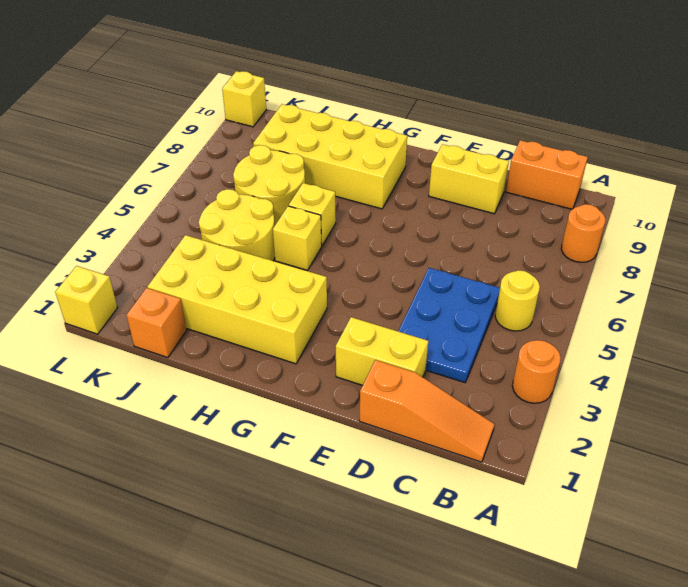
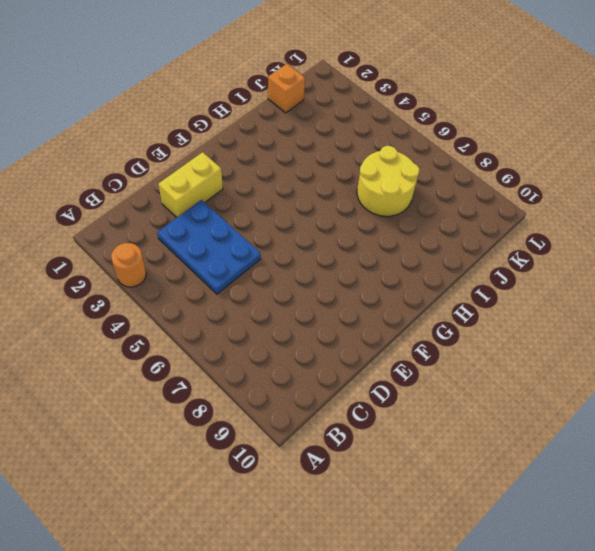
none -> orange round brick A8 level 1
none -> orange slope B1:D1 level 1 top D
none -> yellow round brick B5 level 1

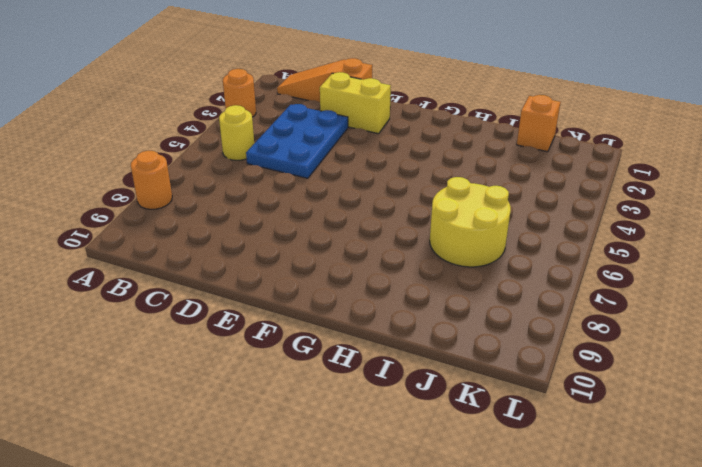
none -> orange brick B10:C10 level 1
none -> yellow brick D9:E9 level 1
none -> yellow brick G2:J3 level 1

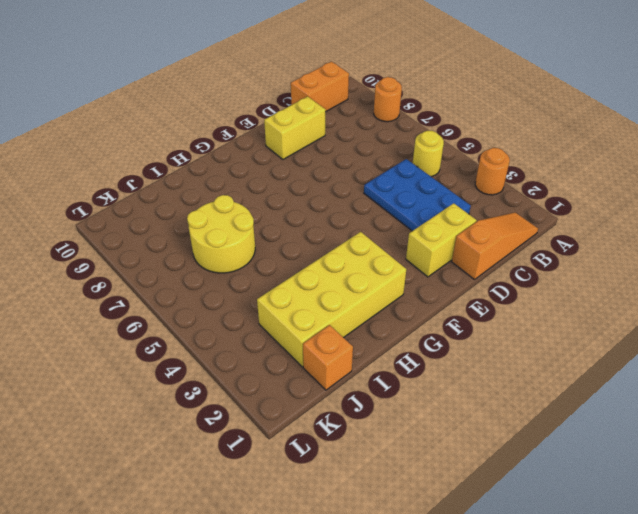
none -> yellow brick G8:J9 level 1
none -> yellow brick H5 level 1
none -> yellow brick H6 level 1

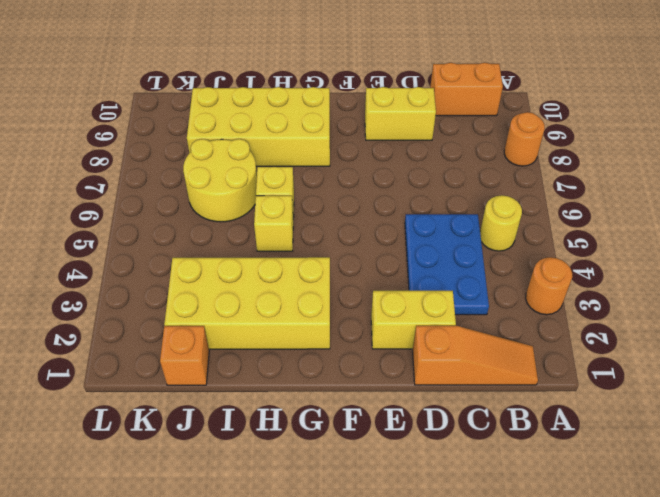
none -> yellow round brick I4:J5 level 1
none -> yellow brick L1 level 1
none -> yellow brick L10 level 1

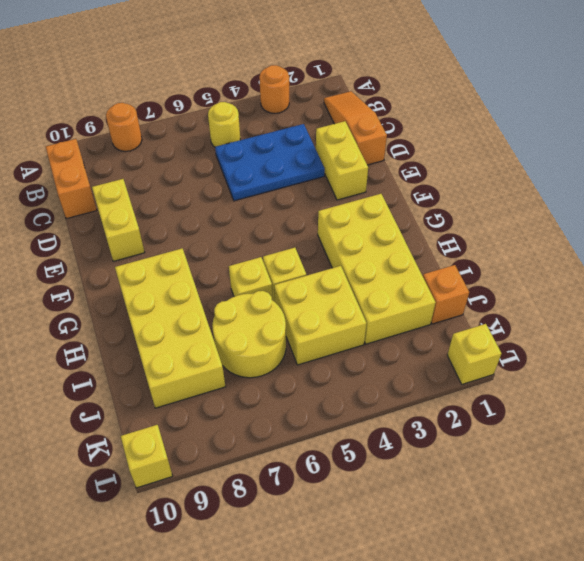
yellow brick I4:J5 level 1 -> yellow round brick I4:J5 level 1

